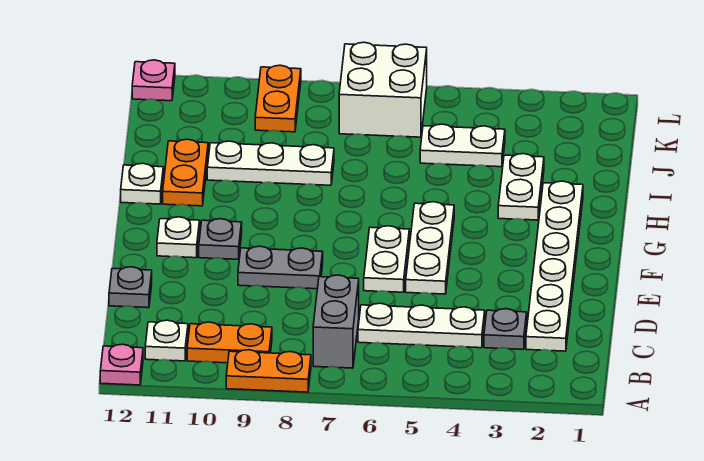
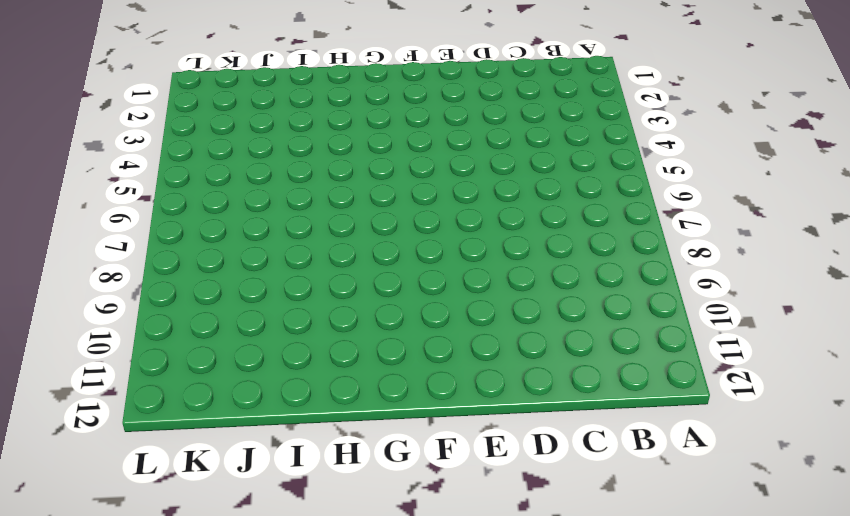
none -> orange plate A8:A9 level 1
none -> pink plate A12 level 1
none -> grey brick B7:C7 level 1

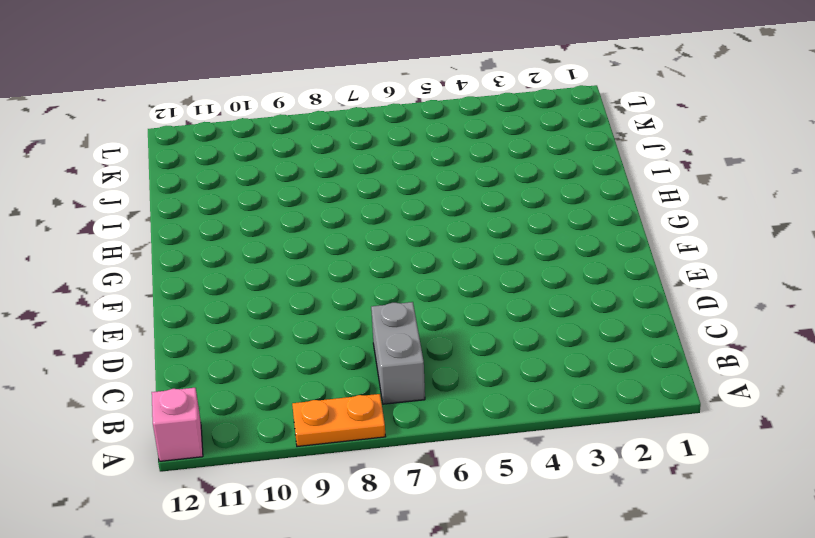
pink brick A12 level 1 -> pink plate A12 level 1
none -> orange plate B9:B10 level 1
none -> white plate B11 level 1
none -> white plate C2:H2 level 1

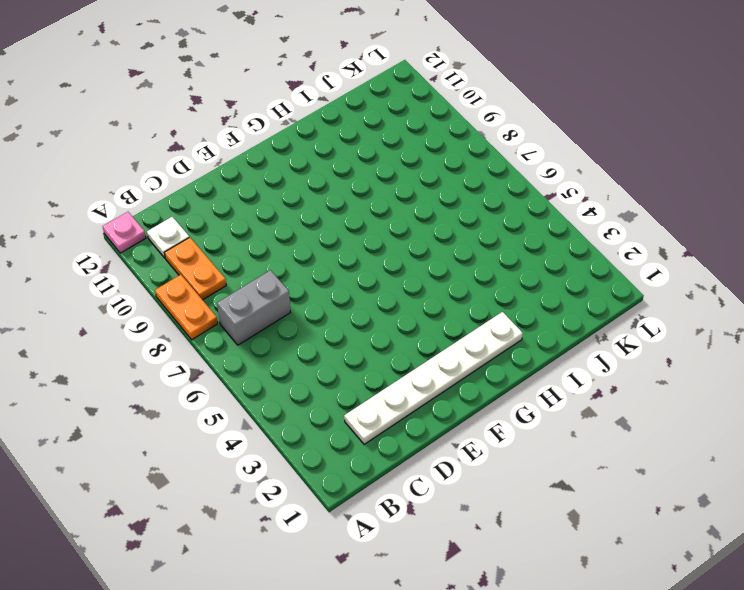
none -> grey plate C3 level 1
none -> white plate C4:C6 level 1
none -> grey plate D12 level 1

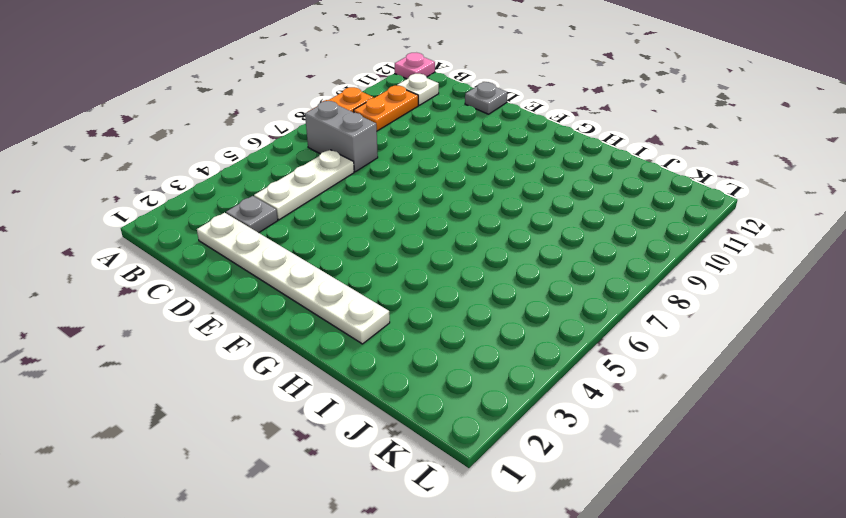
none -> white plate E5:G5 level 1
none -> white plate E6:F6 level 1
none -> grey plate E8:E9 level 1

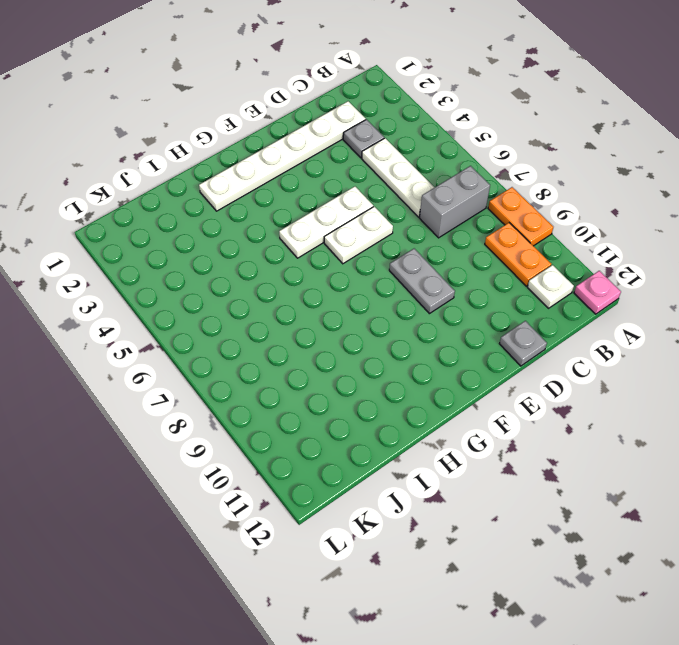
none -> grey plate F10 level 1
none -> white plate F11 level 1
none -> white plate H3:I3 level 1

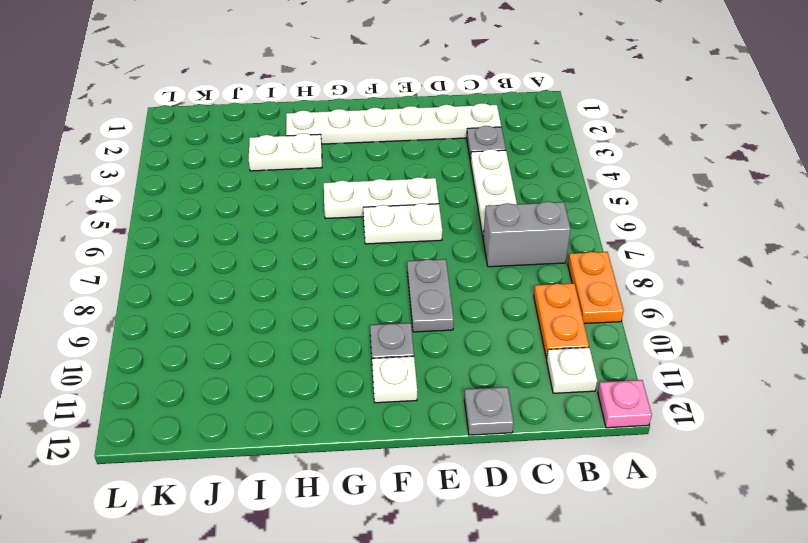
none -> orange plate H11:I11 level 1
none -> white plate H12 level 1
none -> white plate I8:I10 level 1

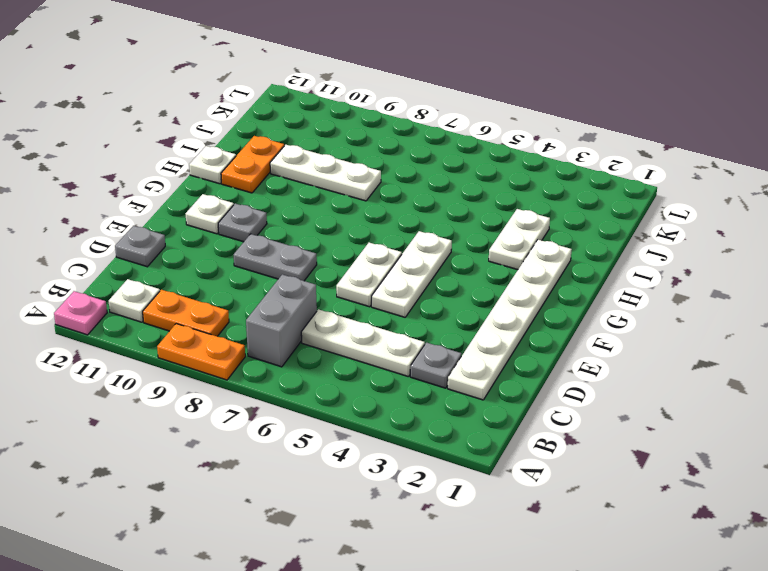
none -> white plate J4:J5 level 1
none -> white brick K6:L7 level 1
none -> orange plate K9:L9 level 1

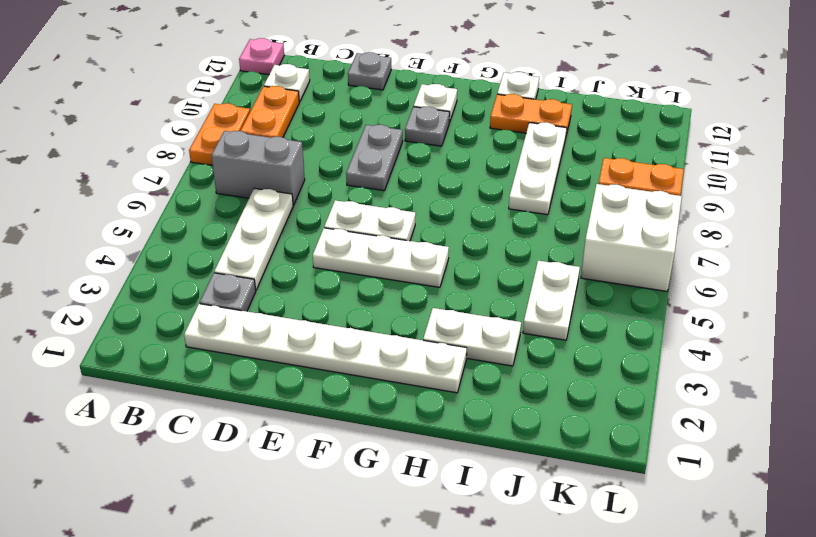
none -> pink plate L12 level 1

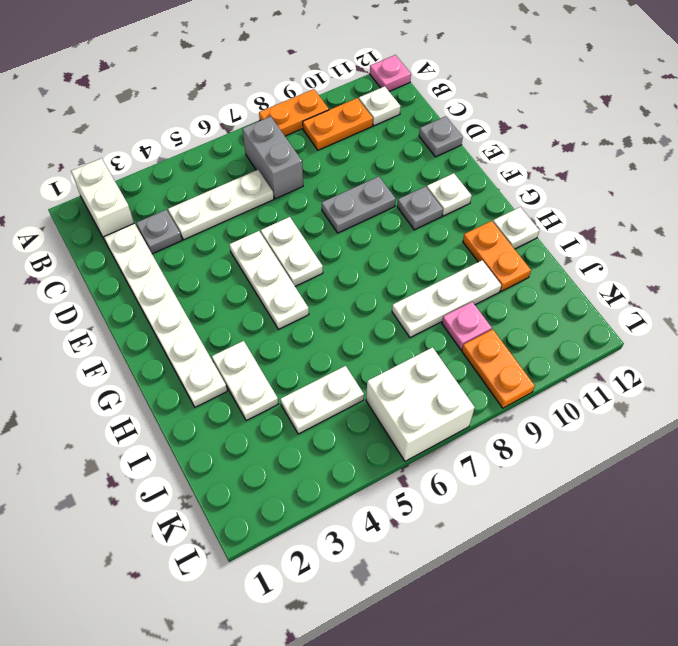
white brick A2:B2 level 1 -> none
pink plate J9 level 1 -> pink plate L12 level 1

